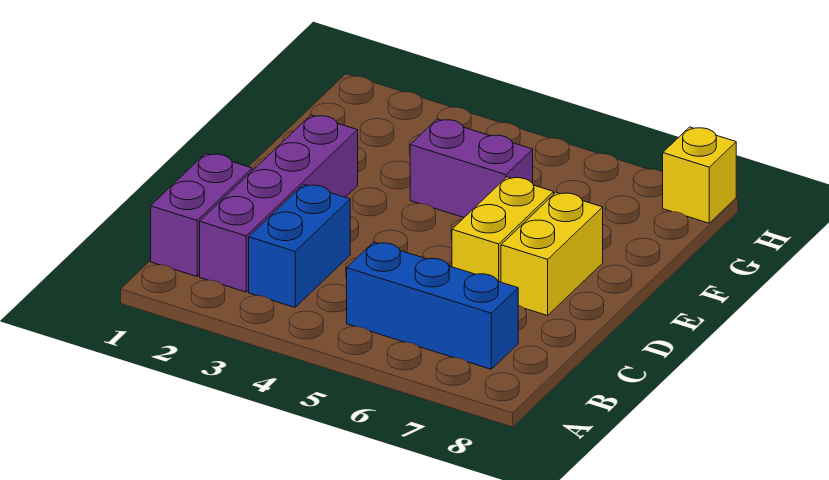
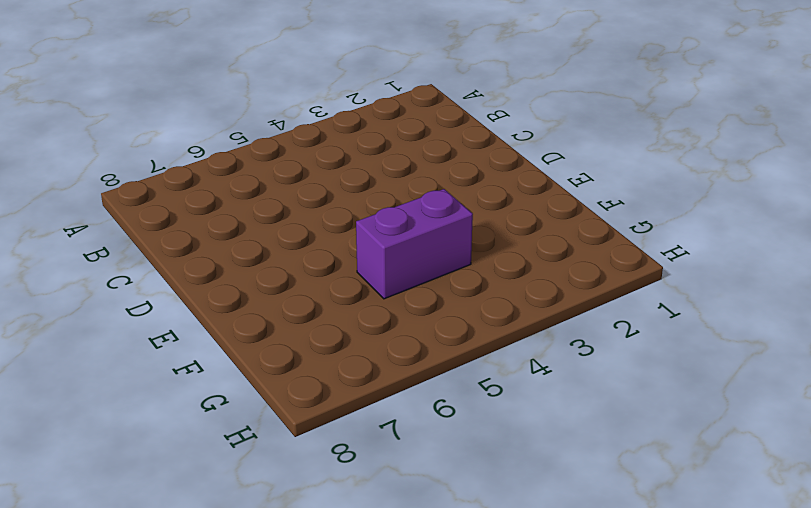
none -> purple brick B1:C1 level 1
none -> purple brick B2:E2 level 1

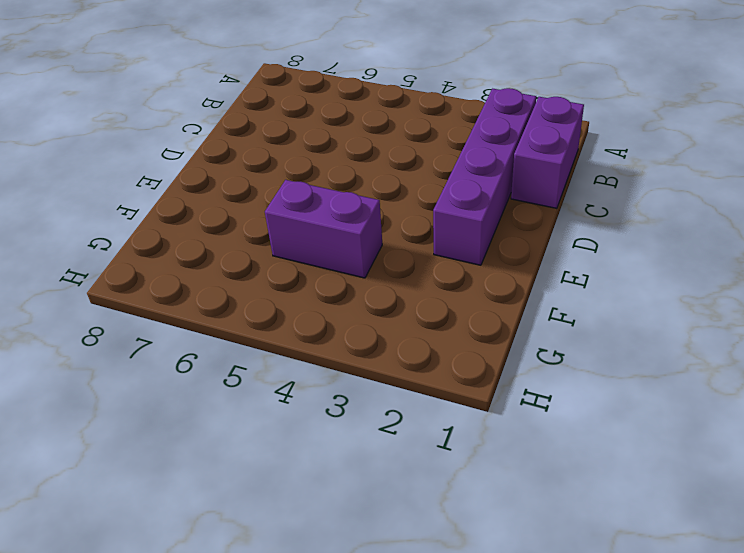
none -> blue brick B3:C3 level 1
none -> blue brick B5:B7 level 1

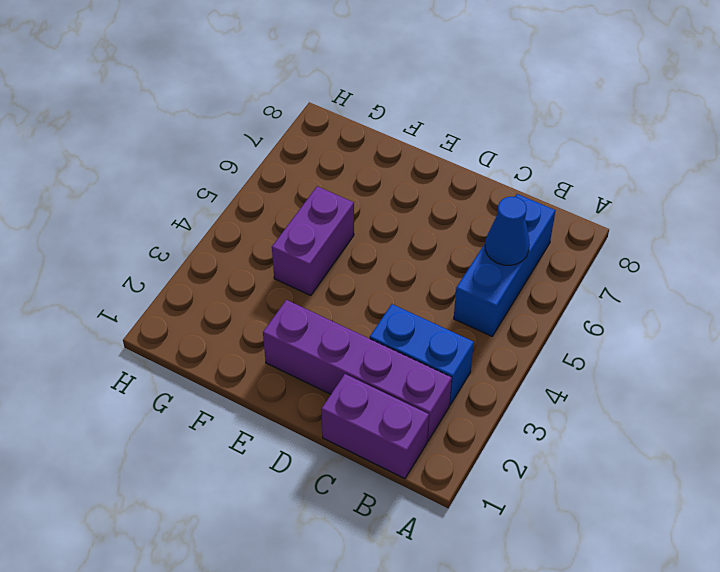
blue cone B6 level 2 -> none
none -> yellow brick D6:E6 level 1
none -> yellow brick D7:E7 level 1

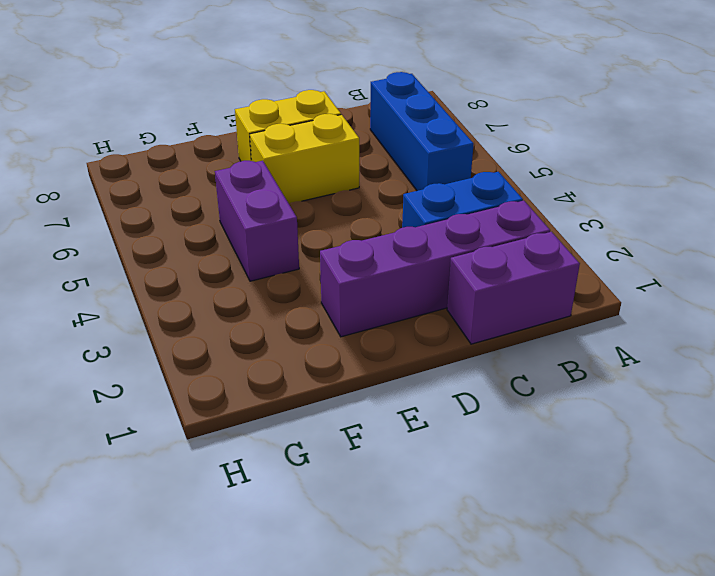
none -> yellow brick H8 level 1

